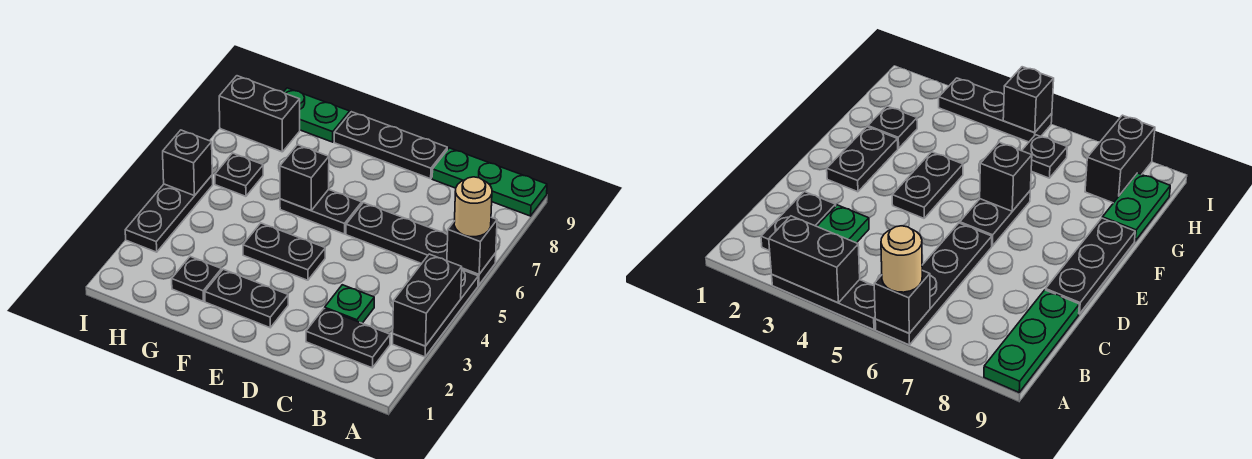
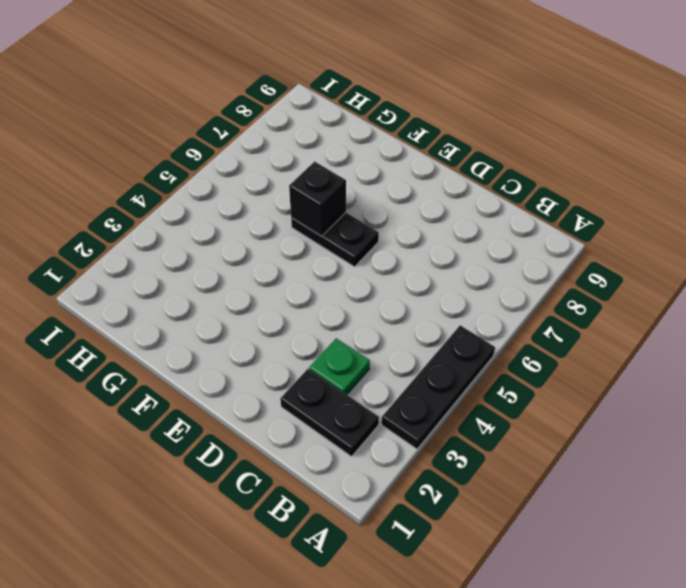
none -> black plate A6:D6 level 1
none -> green plate A9:C9 level 1
none -> black plate D9:F9 level 1

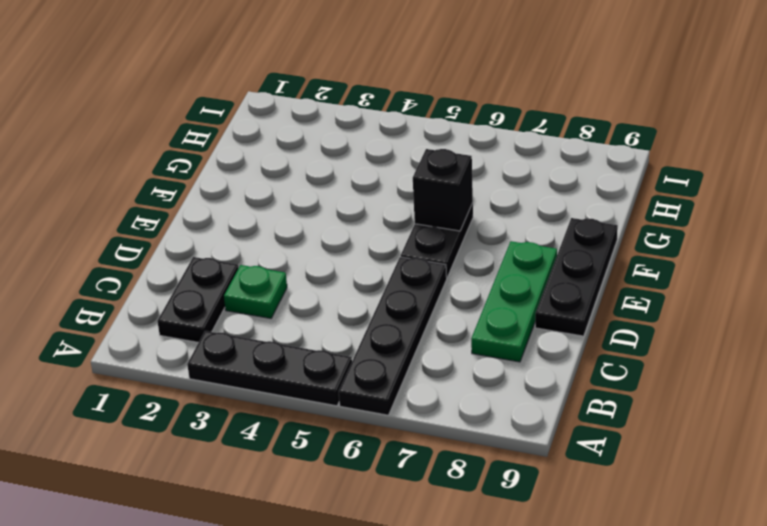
green plate C8:E8 level 1 -> green plate A9:C9 level 1
none -> black plate E2:F2 level 1
none -> black plate E4:F4 level 1
none -> black plate G2 level 1

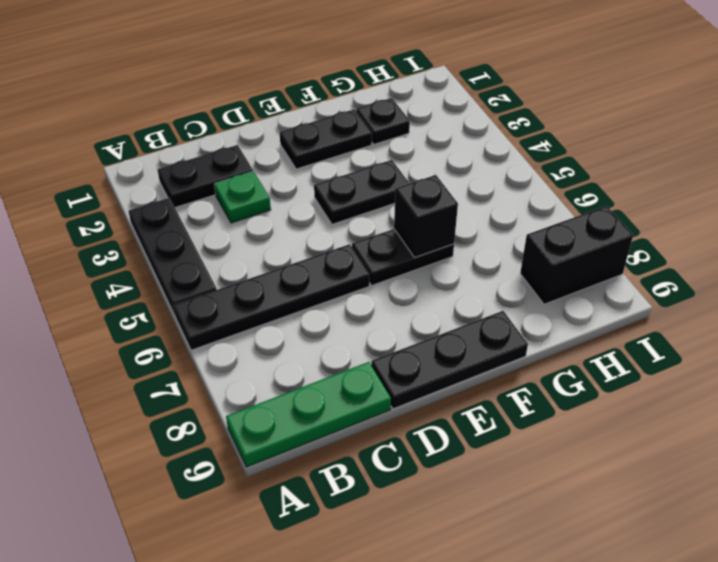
none -> green plate G9:H9 level 1
none -> black plate H6 level 1
none -> black plate I3:I5 level 1

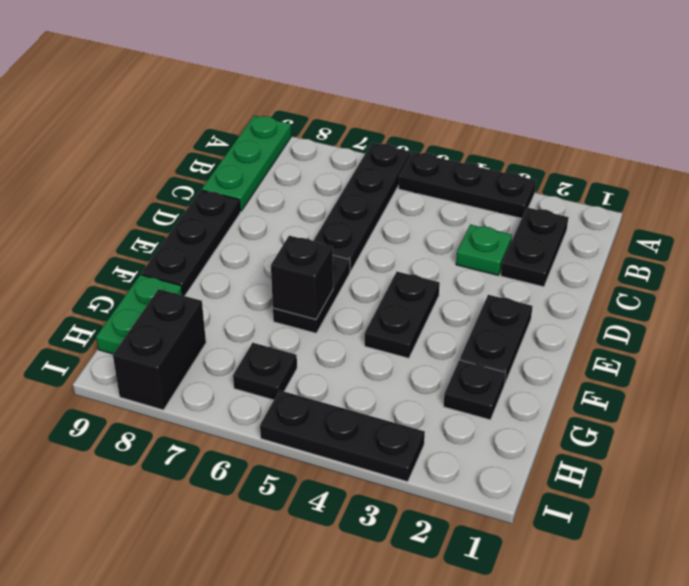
none -> black brick A3:A4 level 2
none -> black brick A6 level 2
none -> black brick I5 level 2

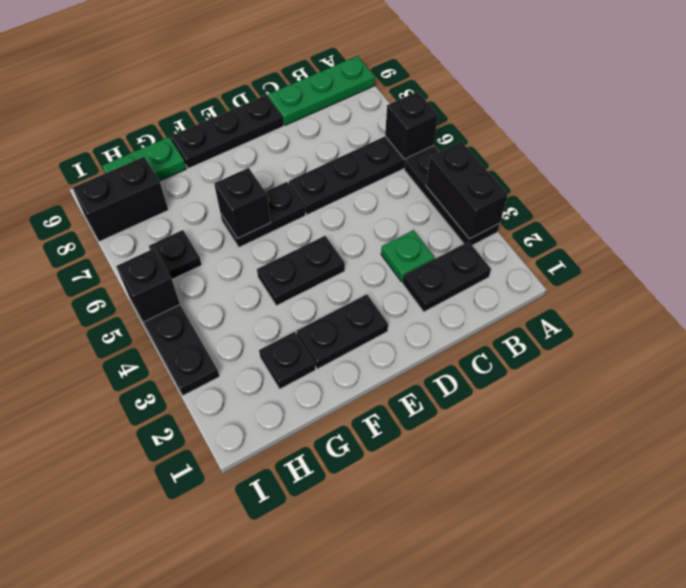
none -> tan round brick A6 level 3

